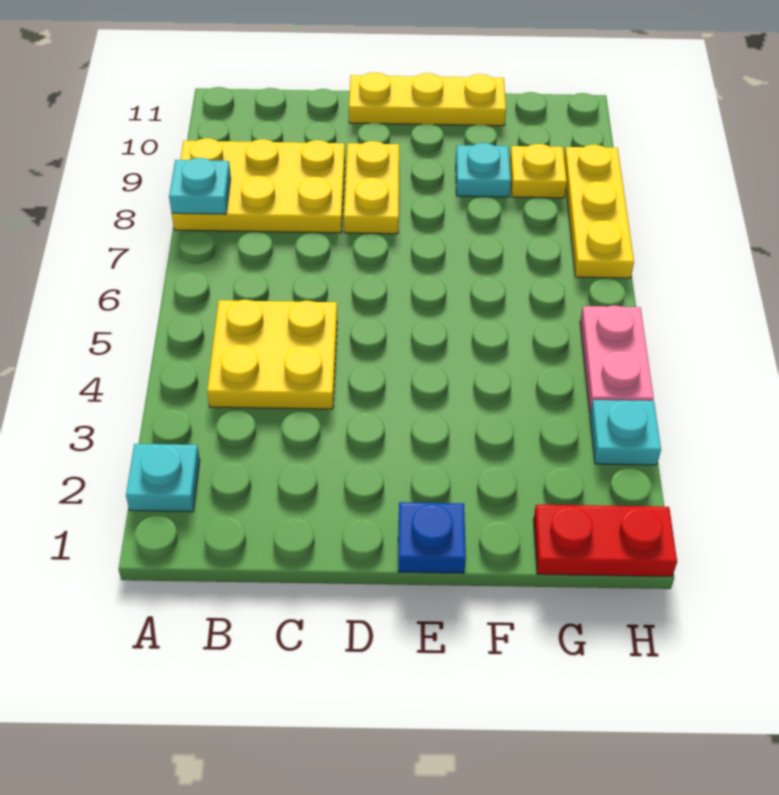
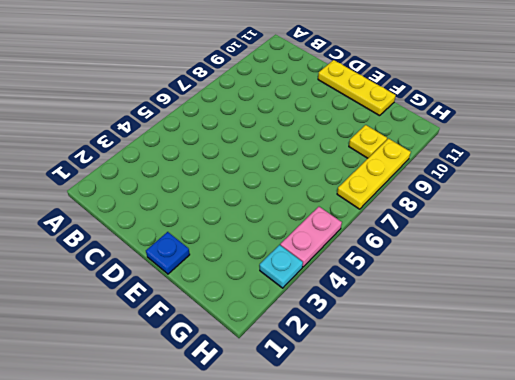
none -> cyan plate A2 level 1
none -> yellow plate A8:C9 level 1
none -> yellow plate B4:C5 level 1

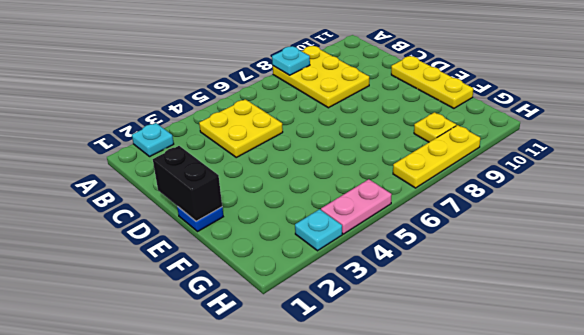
black brick D1:E1 level 2 -> none
none -> yellow plate D8:D9 level 1
none -> cyan plate F9 level 1
none -> red plate G1:H1 level 1

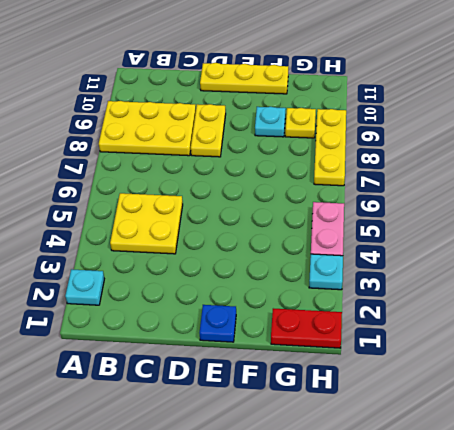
none -> cyan plate A8 level 2

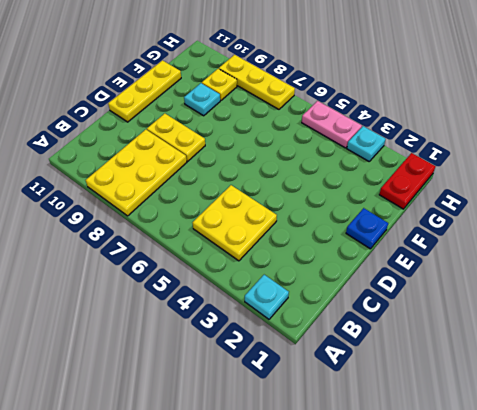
none -> cyan plate A8 level 2

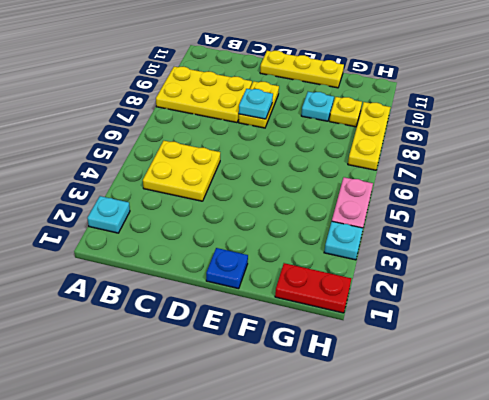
cyan plate D8 level 2 -> cyan plate A8 level 2

